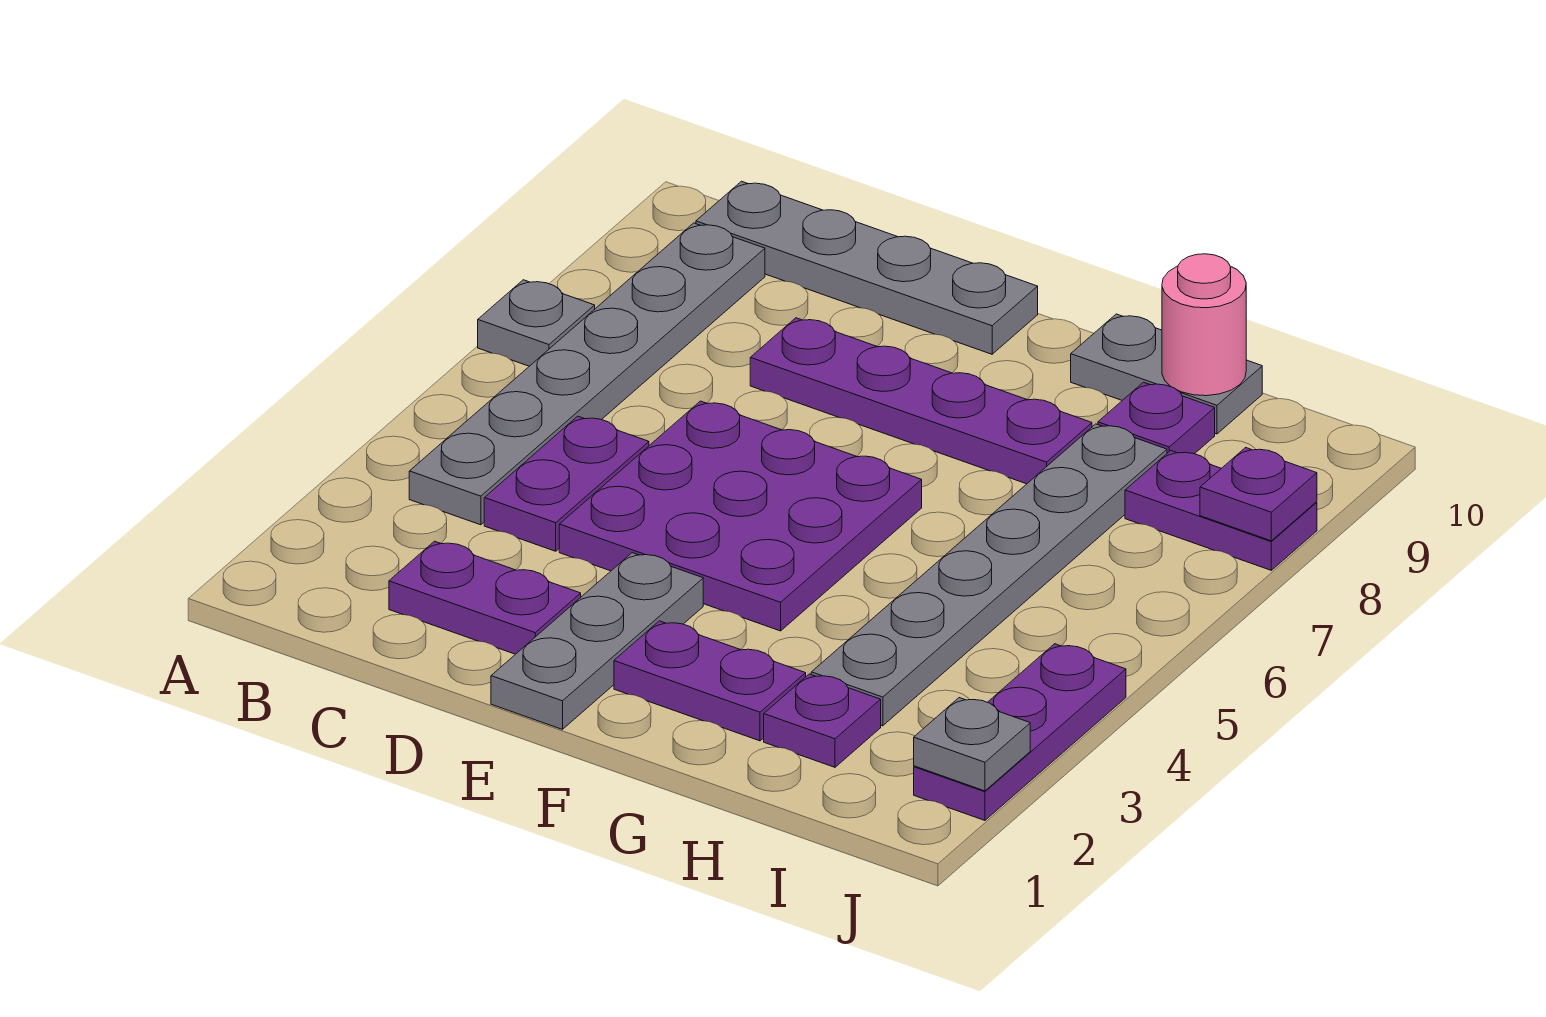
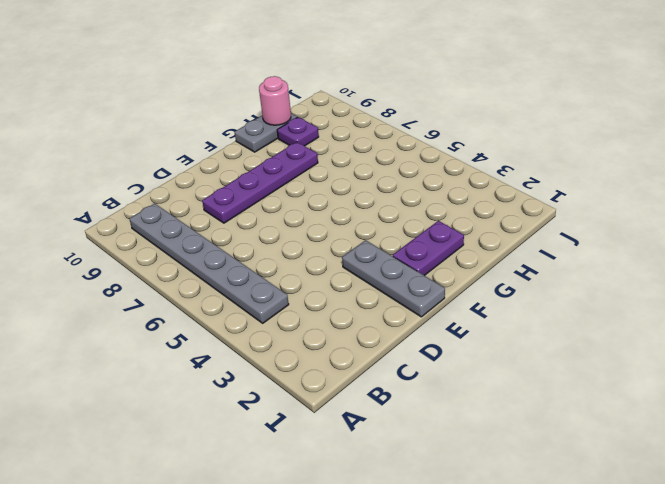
none -> grey plate A7 level 1
none -> grey plate B10:E10 level 1
none -> purple plate C2:D2 level 1

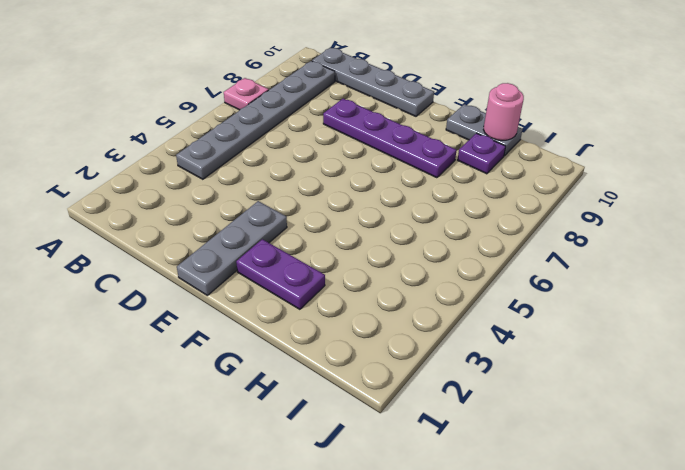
pink plate A7 level 1 -> grey plate A7 level 1
none -> purple plate C2:D2 level 1
none -> purple plate C4:C5 level 1
none -> purple plate D4:F6 level 1

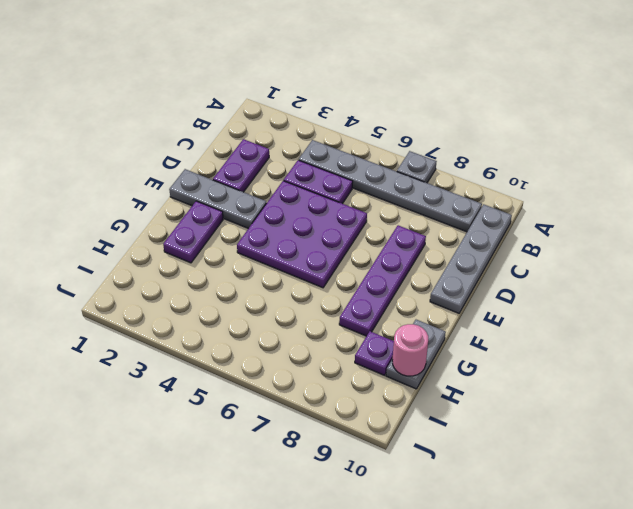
none -> purple plate H2 level 1
none -> grey plate H3:H8 level 1
none -> purple plate I8:J8 level 1

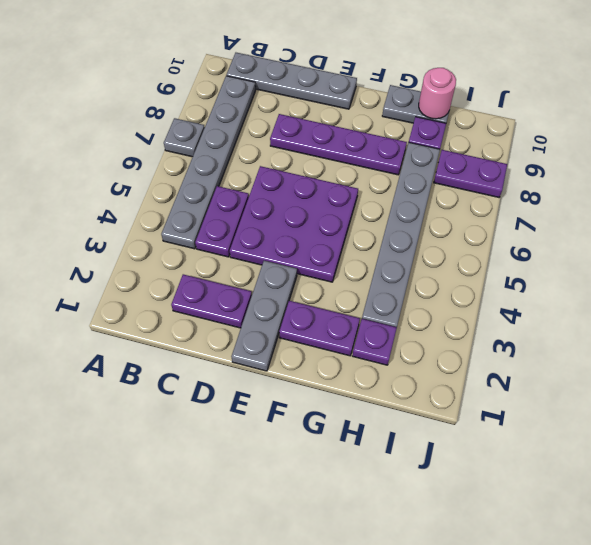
none -> purple plate J2:J4 level 1
none -> grey plate J2 level 2
none -> purple plate J8 level 2

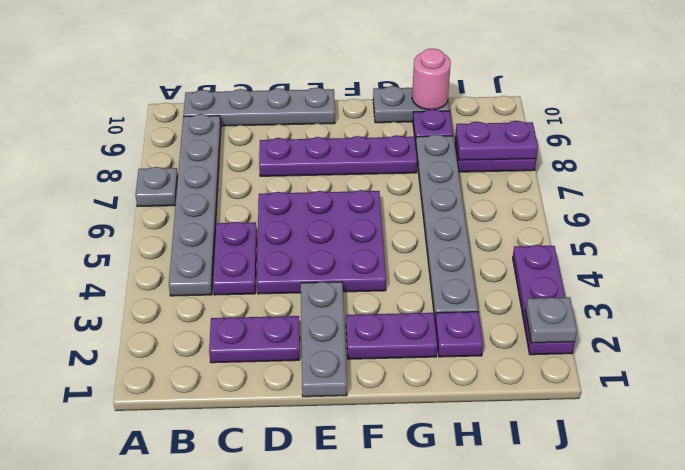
purple plate I8:J8 level 2 -> purple plate J8 level 2

